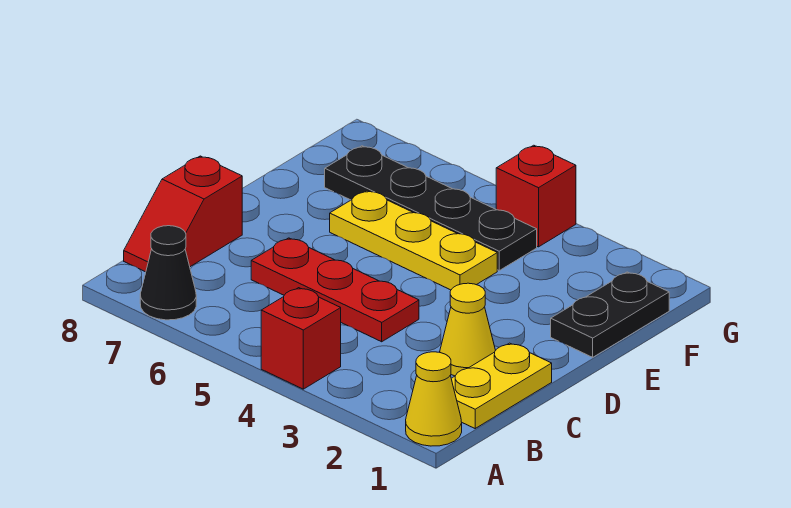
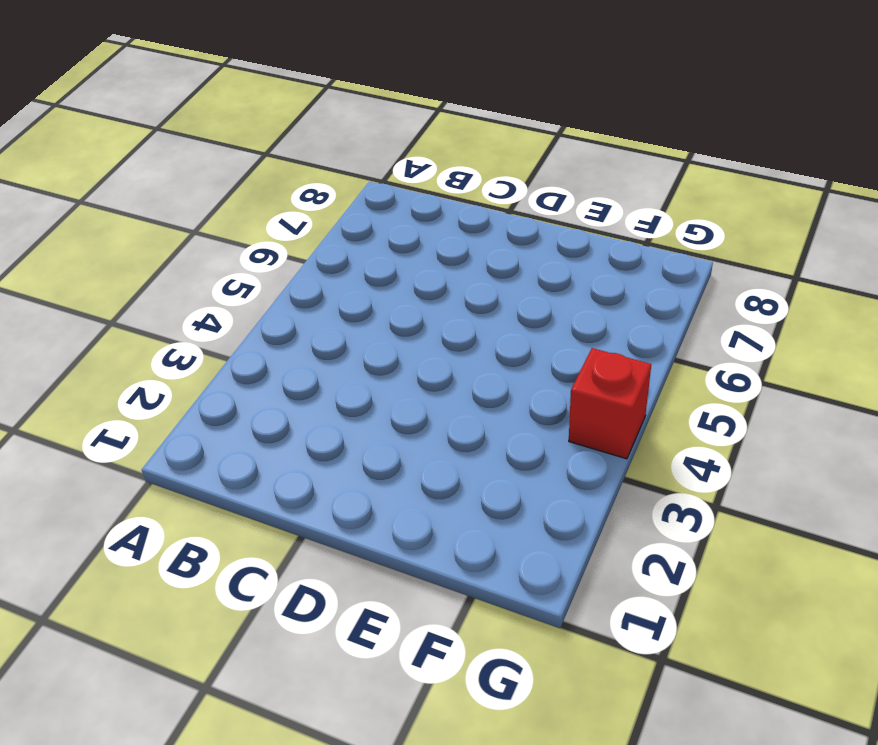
none -> yellow cone A1 level 1
none -> red brick A4 level 1

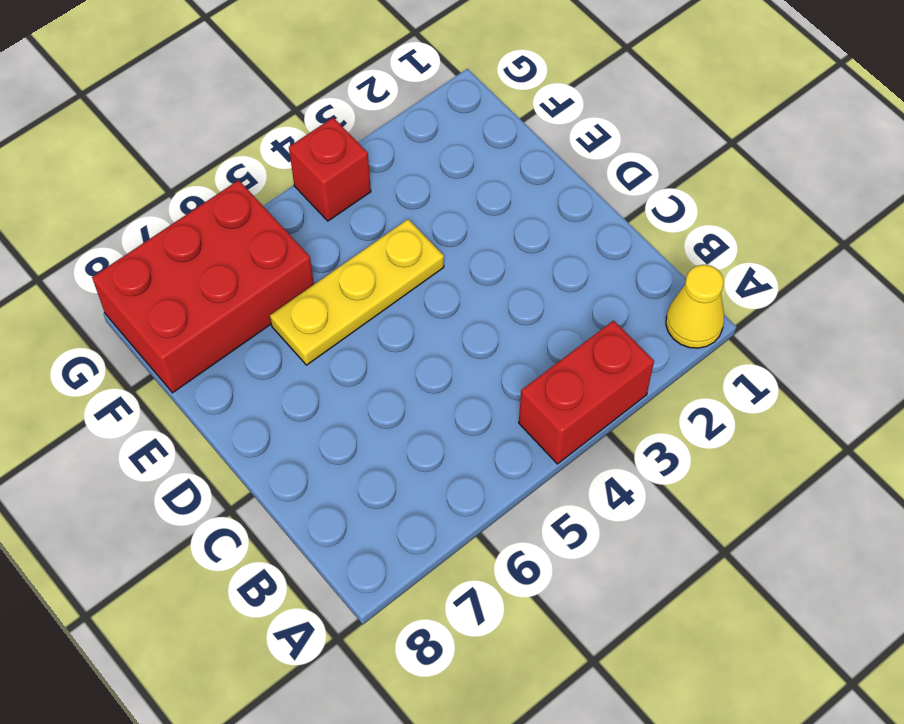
red brick A3:A4 level 1 -> red brick A4 level 1
red brick F6:G8 level 1 -> black plate F4:F7 level 1
none -> black cone A7 level 1
none -> yellow plate B1:C1 level 1

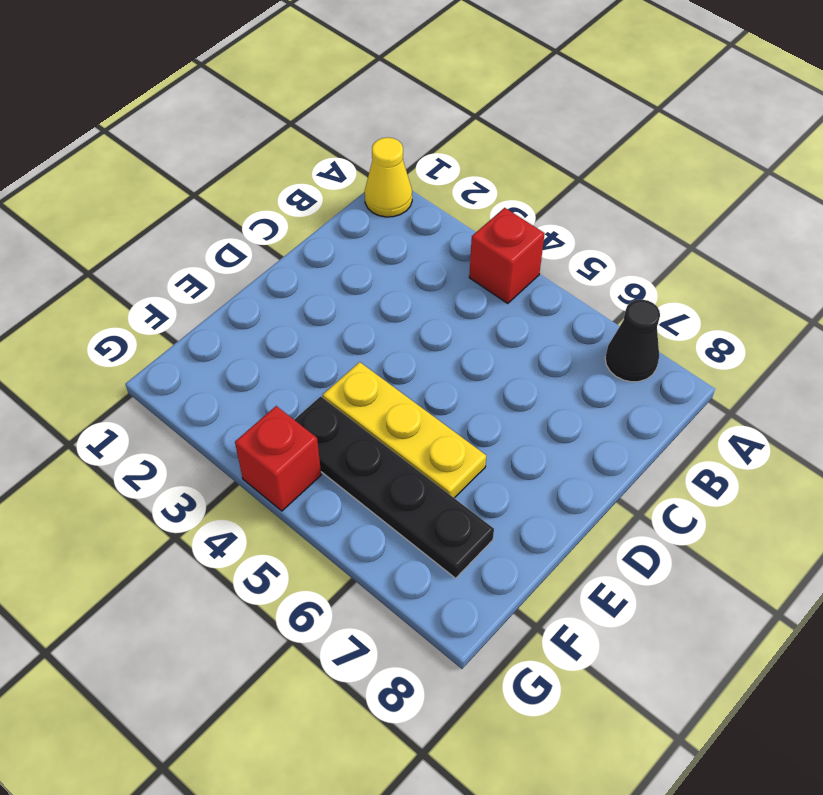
none -> yellow plate B1:C1 level 1
none -> red slope B8:C8 level 1 top C

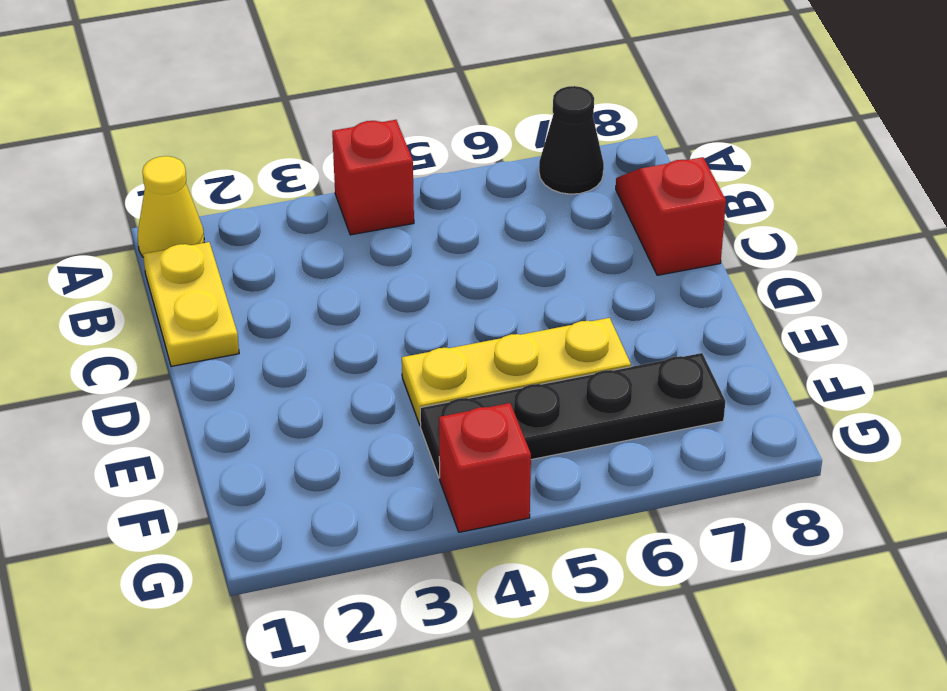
none -> yellow cone C2 level 1
none -> red plate C4:C6 level 1

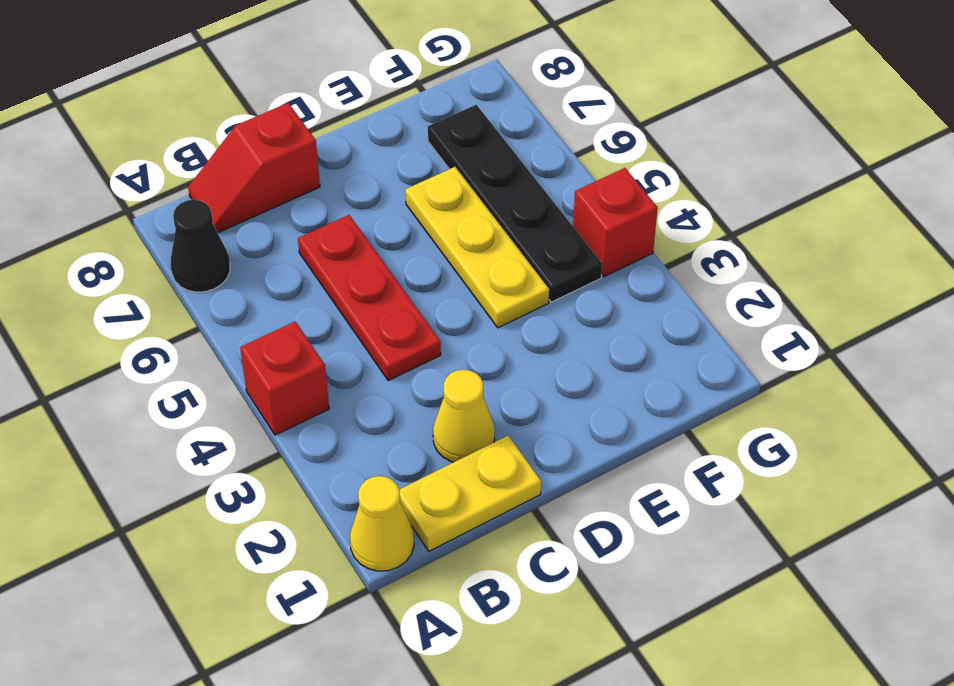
none -> black plate E1:F1 level 1

